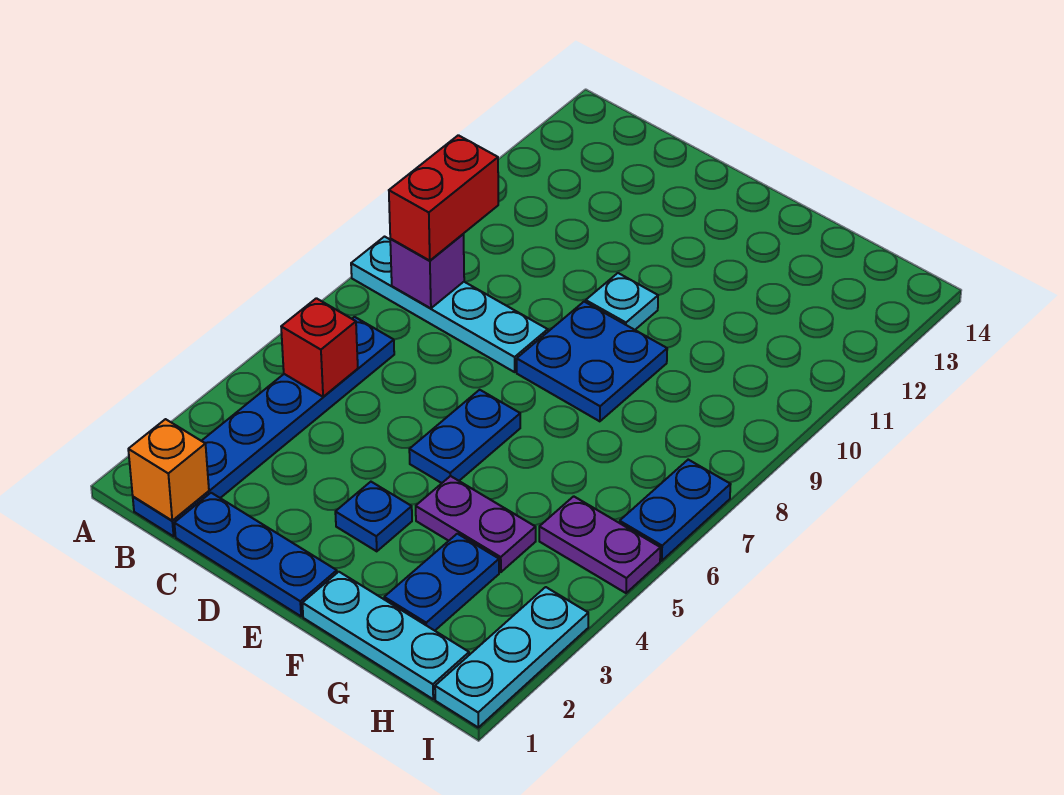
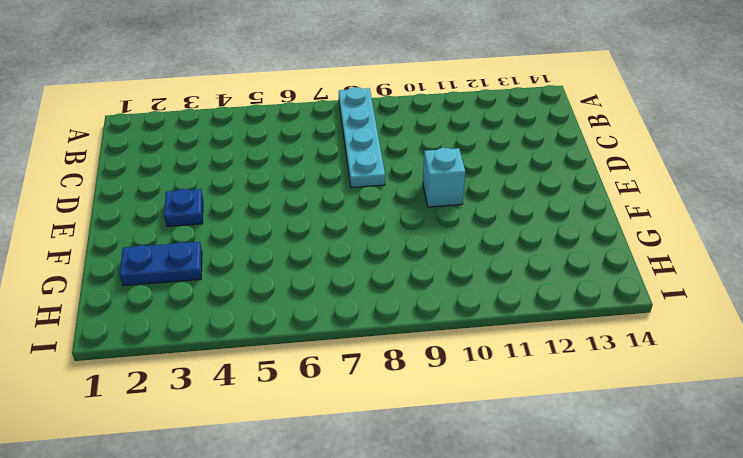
cyan brick E10 level 1 -> cyan plate E10 level 1
none -> blue plate B1:B6 level 1
none -> blue plate C1:E1 level 1
none -> blue plate E5:E6 level 1

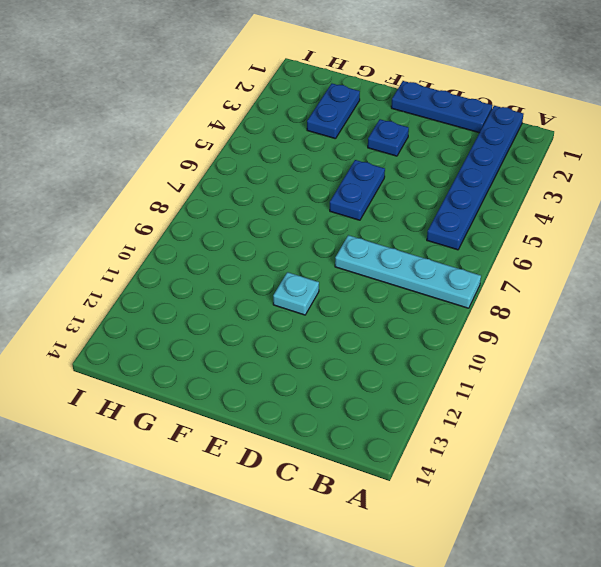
none -> blue plate E8:F9 level 1
none -> cyan plate F1:H1 level 1
none -> purple plate F4:G4 level 1

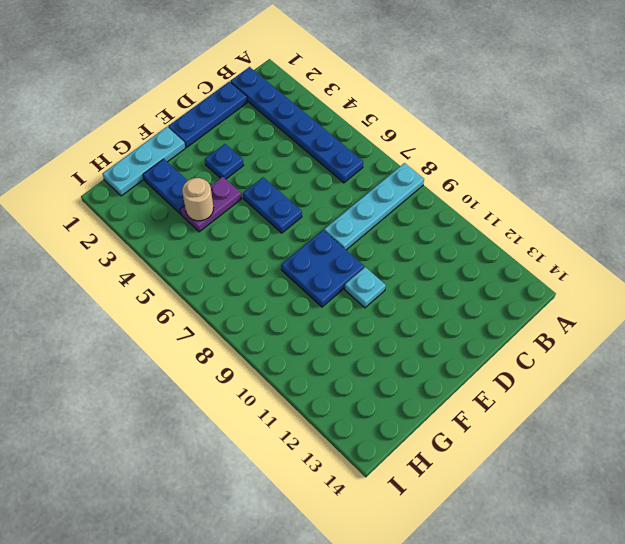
tan round brick G4 level 2 -> none
none -> purple plate H5:I5 level 1
none -> cyan plate I1:I3 level 1
none -> blue plate I6:I7 level 1

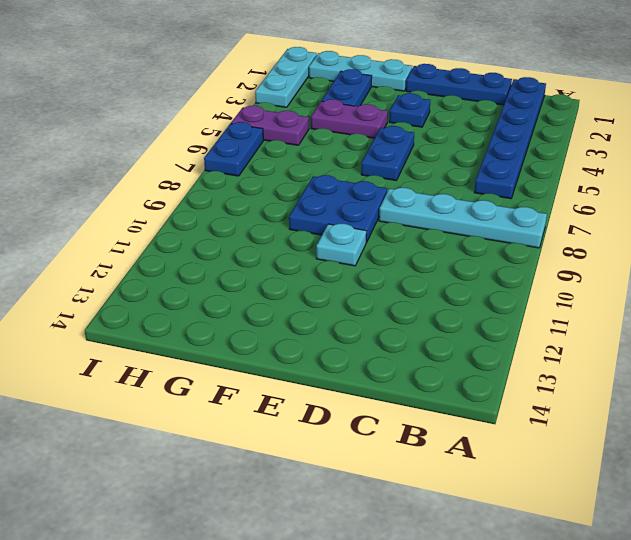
none -> orange brick B1 level 2
none -> red brick B5 level 2
none -> purple brick B8 level 2

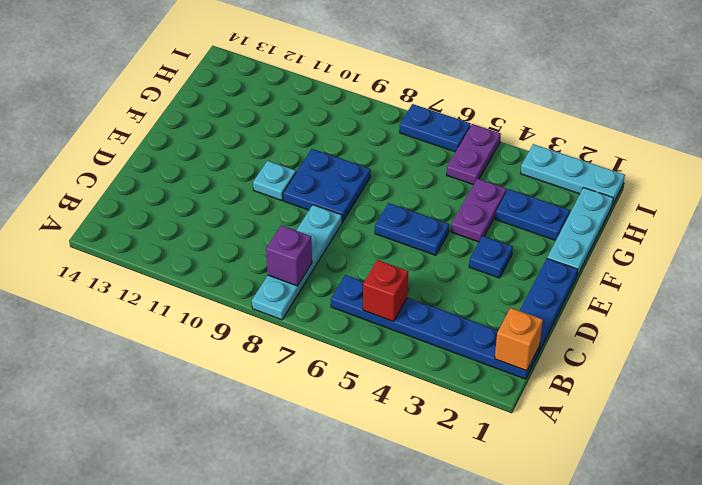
none -> red brick B8:B9 level 3

